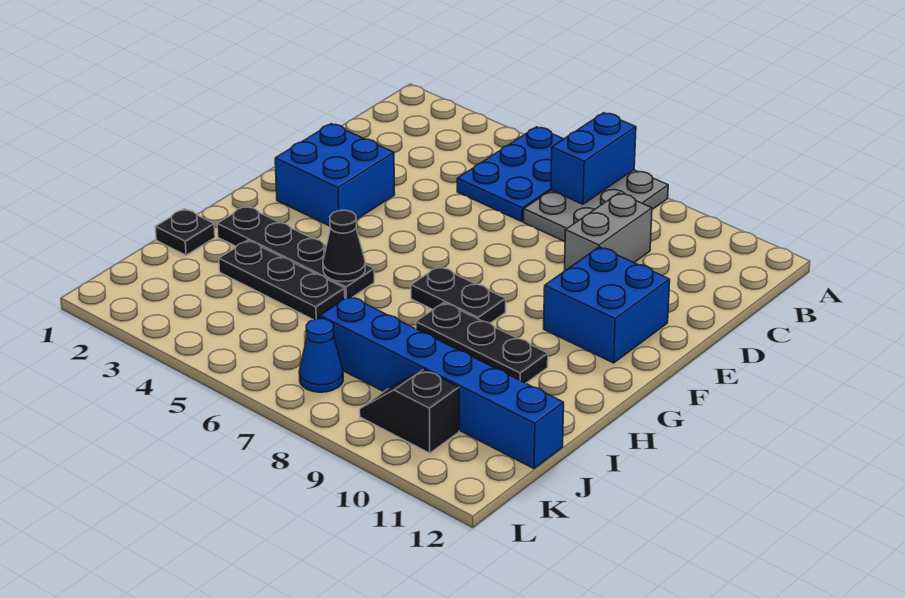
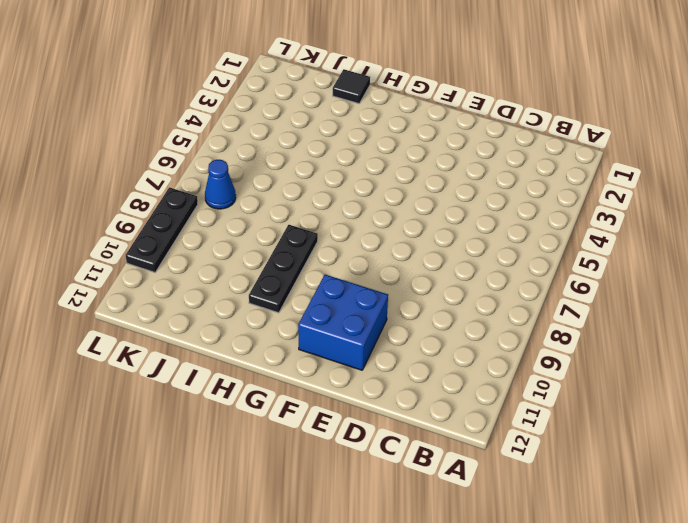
black tile I1 level 1 -> black plate I1 level 1
black plate L8:L10 level 1 -> black plate I3:I5 level 1
none -> blue plate A5:C6 level 1
none -> grey plate A7:C8 level 1
none -> grey brick C9:D9 level 1

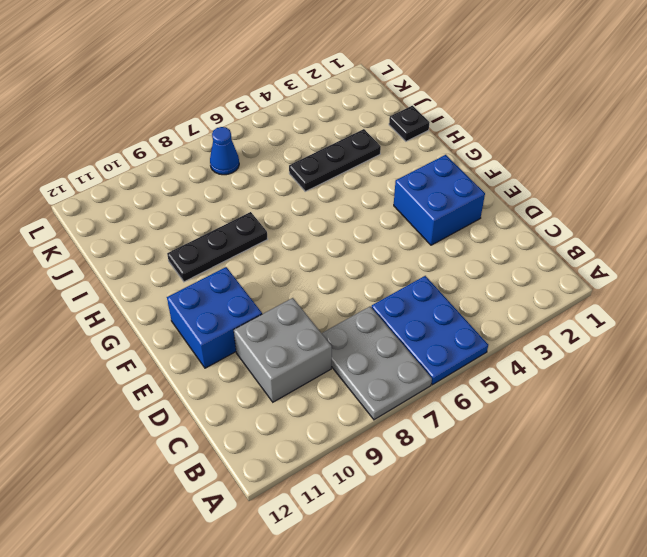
grey brick C9:D10 level 1 -> grey brick C9:D9 level 1
none -> black plate G7:G8 level 1
none -> black plate H2:H5 level 1
none -> blue brick J7:J12 level 1

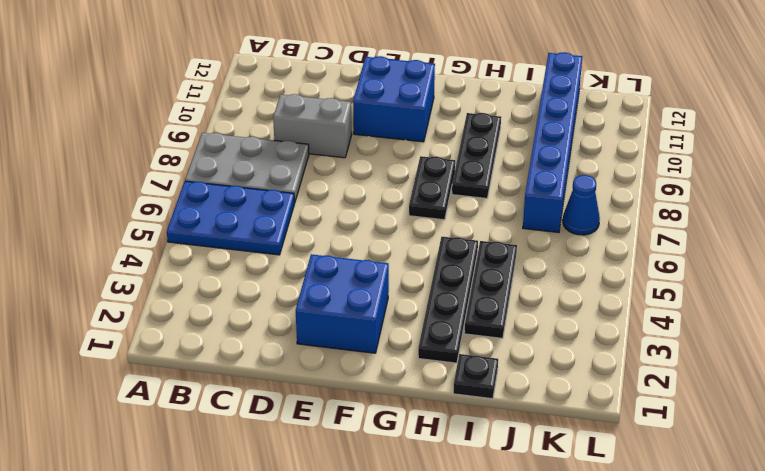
none -> black slope K9:K10 level 1 top 10
none -> blue brick A7:B7 level 2
none -> black cone H5 level 2

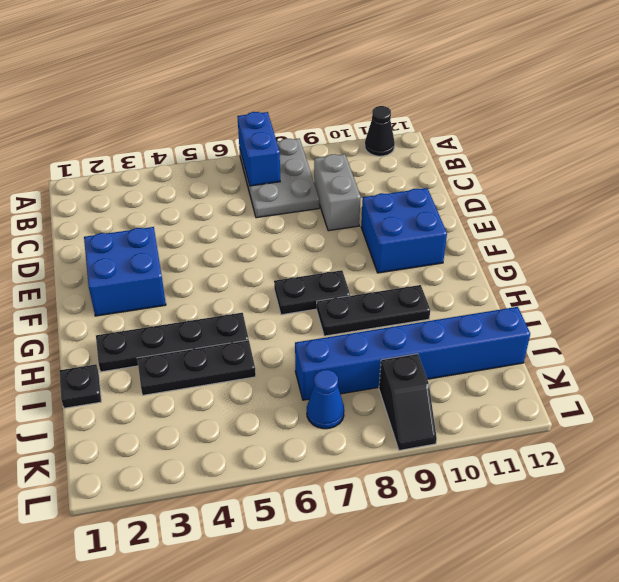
black cone A11 level 1 -> black cone H5 level 2
black slope K9:L9 level 1 top K -> black slope K9:K10 level 1 top 10
none -> blue plate A5:C6 level 1

